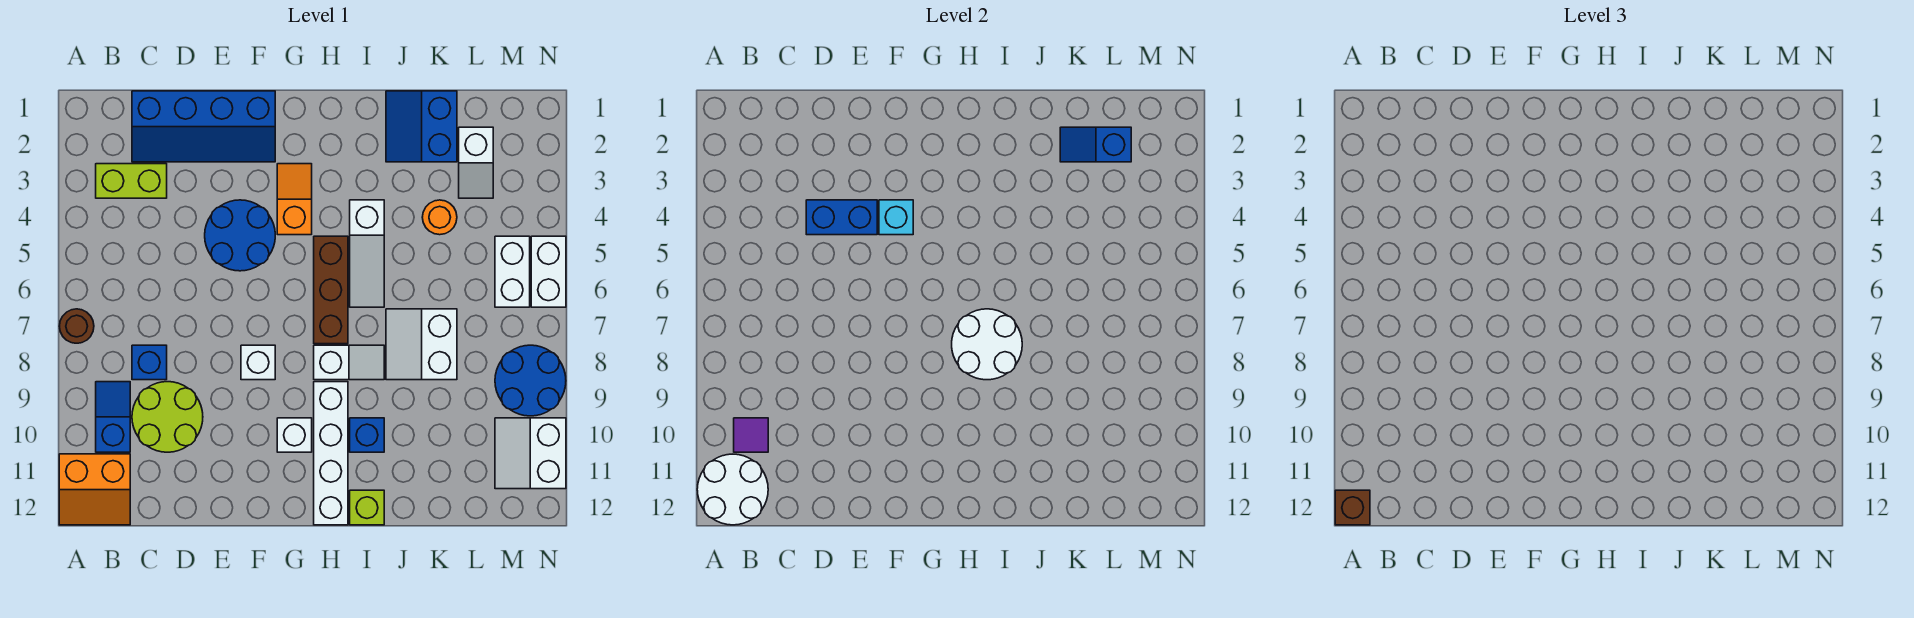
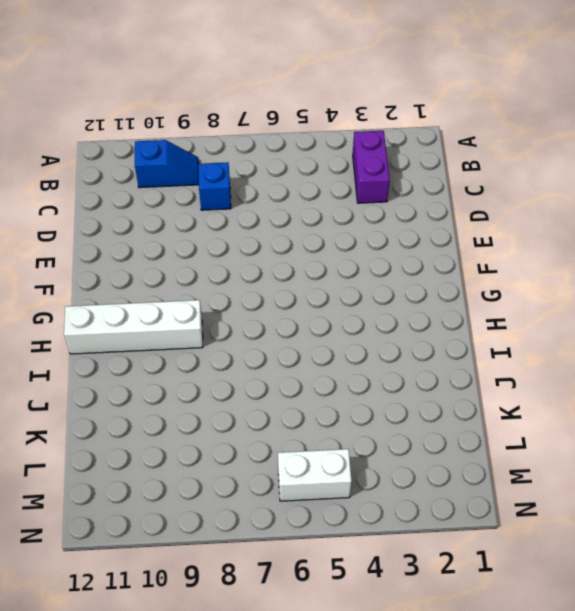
purple brick B3:C3 level 1 -> lime brick B3:C3 level 1
none -> brown round brick A7 level 1
none -> orange slope A11:B12 level 1 top 11
none -> blue slope C1:F2 level 1 top 1
none -> lime round brick C9:D10 level 1

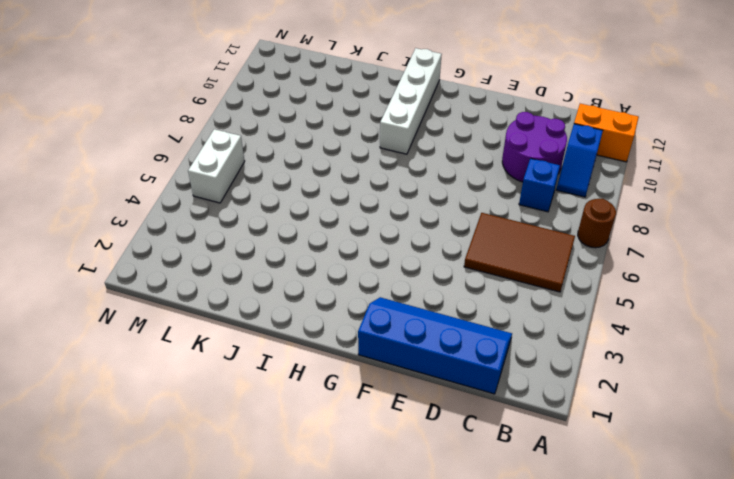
brown tile B5:D6 level 1 -> none
purple round brick C9:D10 level 1 -> lime round brick C9:D10 level 1
none -> lime brick B3:C3 level 1
none -> blue round brick E4:F5 level 1
none -> white brick F8 level 1
none -> orange slope G3:G4 level 1 top 4

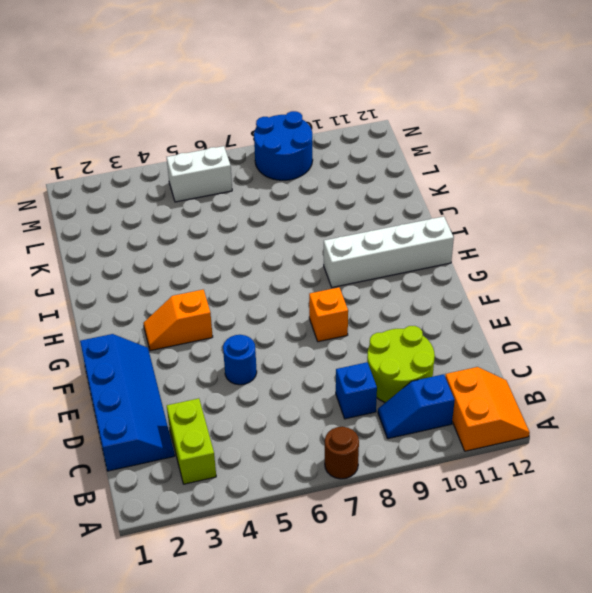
blue round brick E5 level 1 -> blue round brick E4:F5 level 1
orange brick F8 level 1 -> white brick F8 level 1
none -> white brick G10 level 1
none -> brown brick H5:H7 level 1
none -> white slope H8:I8 level 1 top H
none -> white slope I4:I6 level 1 top 4

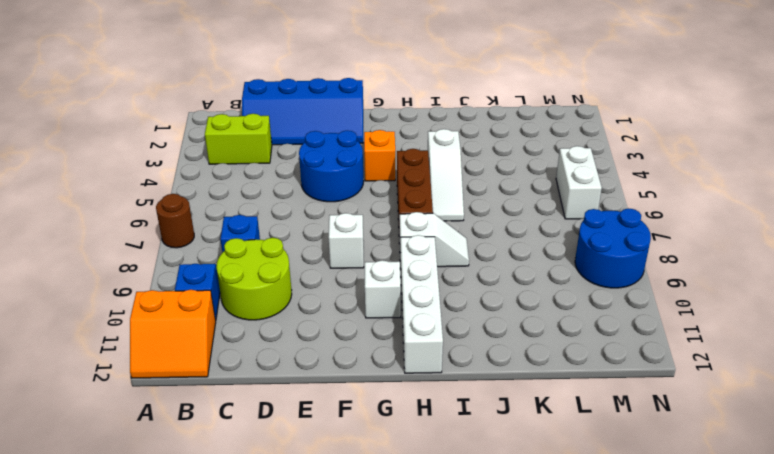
none -> blue brick I10 level 1
none -> lime brick I12 level 1
none -> blue slope J1:K2 level 1 top K
none -> white slope J7:K8 level 1 top K

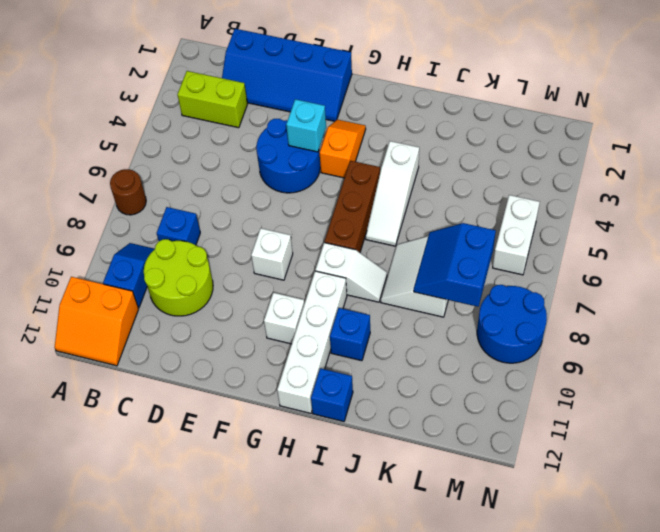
blue brick I12 level 1 -> lime brick I12 level 1
blue slope K7:L8 level 2 top L -> blue slope J1:K2 level 1 top K
none -> orange round brick K4 level 1
none -> white slope L2:L3 level 1 top 2
none -> white slope M10:N11 level 1 top N
none -> white brick N5:N6 level 1

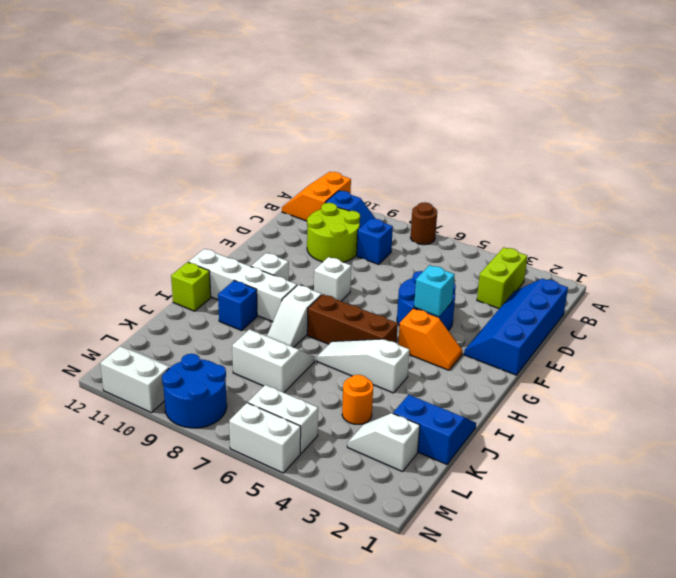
none -> white round brick A11:B12 level 2
none -> purple tile B10 level 2
none -> blue brick D4:E4 level 2
none -> white round brick H7:I8 level 2

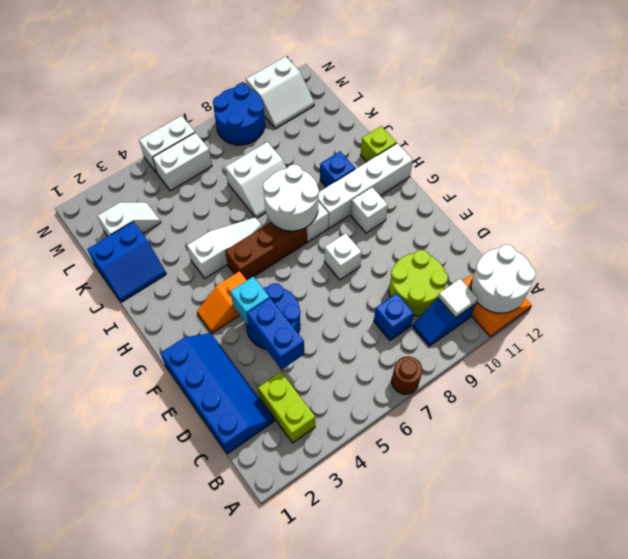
white tile B10 level 2 -> purple tile B10 level 2
none -> orange round brick K4 level 1
none -> blue slope K2:L2 level 2 top L
none -> brown brick A12 level 3

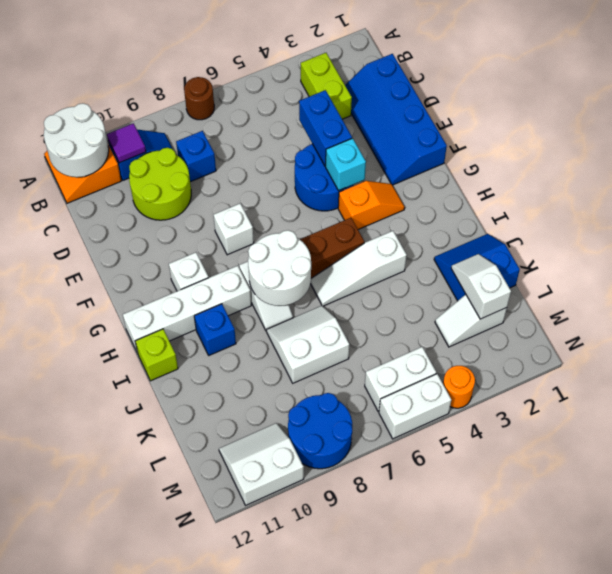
white slope K2:L2 level 2 top L -> blue slope K2:L2 level 2 top L
orange round brick N4 level 1 -> orange round brick K4 level 1
none -> brown brick A12 level 3

